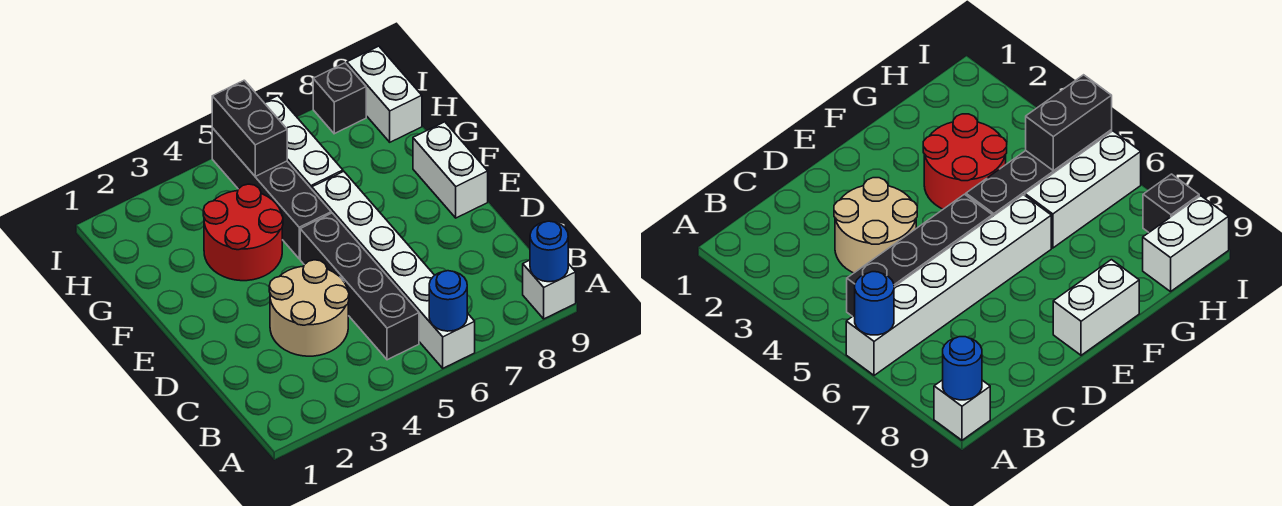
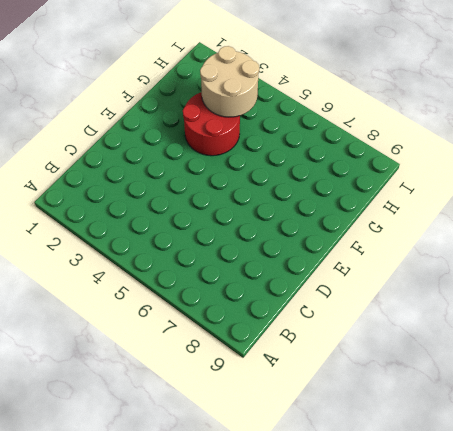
tan round brick G3:H4 level 2 -> tan round brick C3:D4 level 1
none -> white brick A6:F6 level 1
none -> white brick A9 level 1
none -> black brick B5:E5 level 1

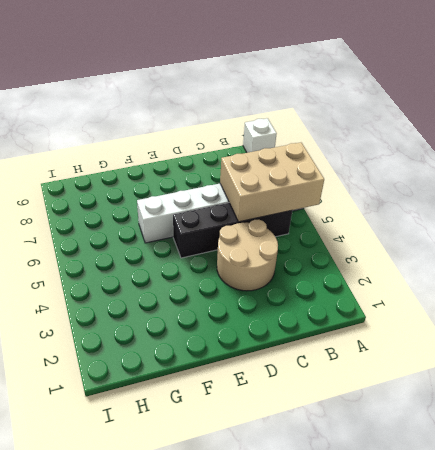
tan brick A5:C6 level 2 -> blue round brick A6 level 2
none -> white brick E9:F9 level 1
none -> red round brick F3:G4 level 1
none -> black brick F5:I5 level 1

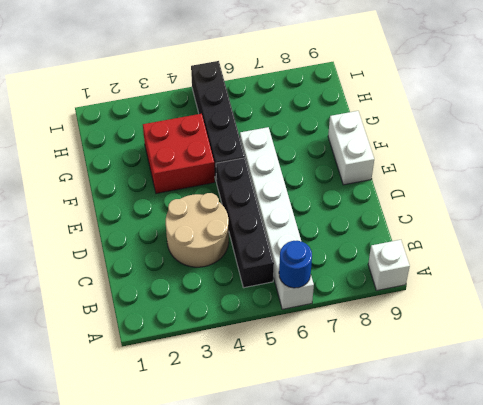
red brick F3:G4 level 1 -> red round brick F3:G4 level 1
none -> white brick G6:I6 level 1
none -> white brick H9:I9 level 1
none -> black brick I8 level 1

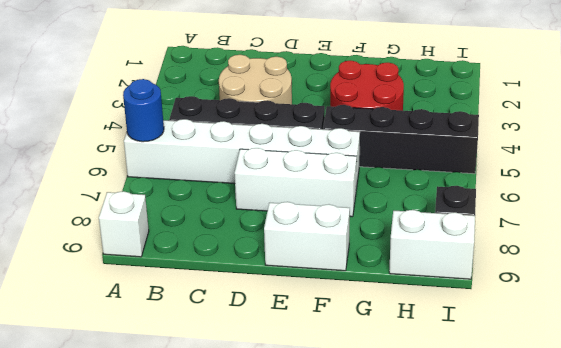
white brick D7:F7 level 1 -> white brick G6:I6 level 1
none -> blue round brick A9 level 2
none -> black brick H5:I5 level 2

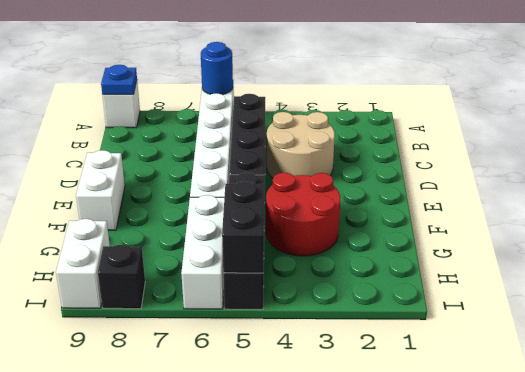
blue plate A9 level 2 -> blue round brick A9 level 2

